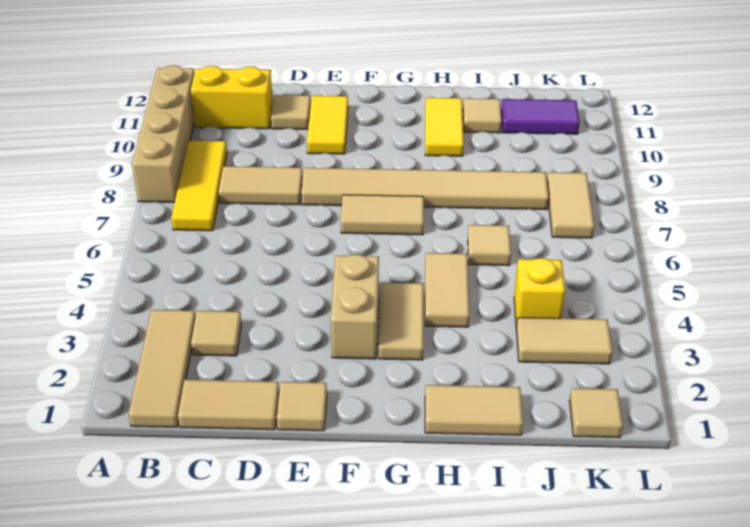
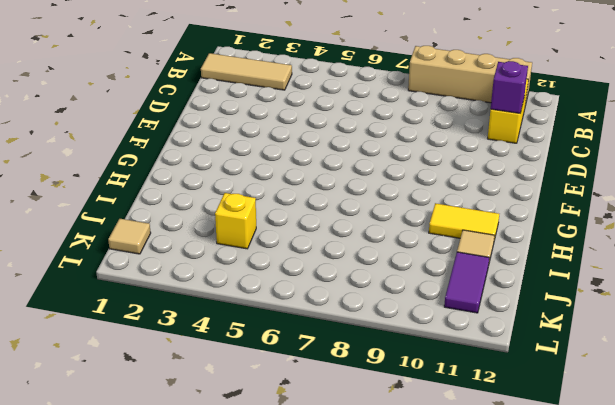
purple brick C11 level 2 -> none
none -> yellow tile B7:B9 level 1
none -> tan tile C1:D1 level 1
none -> tan tile C3 level 1

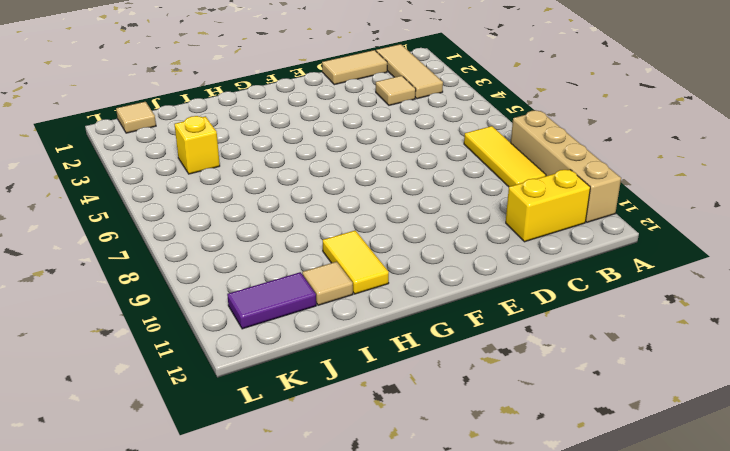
none -> tan tile C8:D8 level 1
none -> tan tile D11 level 1
none -> tan tile E1 level 1

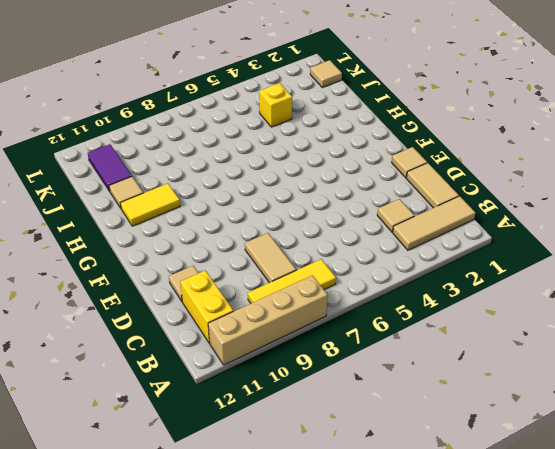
none -> tan tile E8:J8 level 1
none -> yellow tile E10:E11 level 1
none -> tan brick F3:F4 level 1

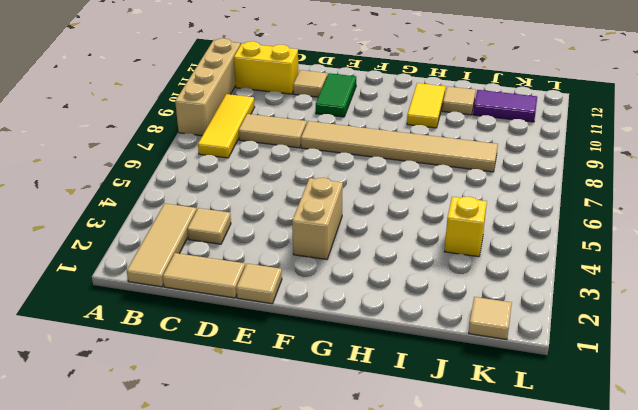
green tile E10:E11 level 1 -> yellow tile E10:E11 level 1
none -> tan tile F7:G7 level 1
none -> tan tile G3:G4 level 1
none -> tan tile H1:I1 level 1

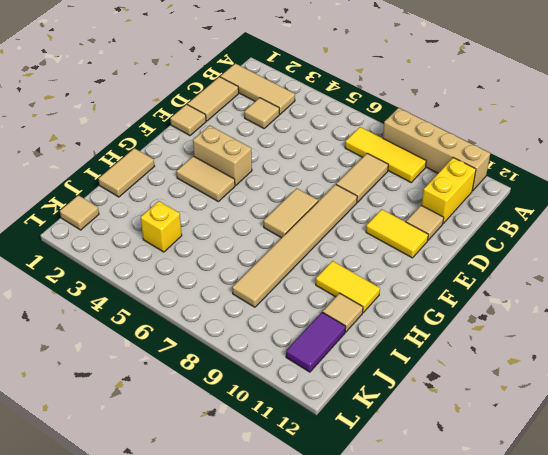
none -> tan tile H4:H5 level 1
none -> tan tile I6 level 1
none -> tan tile J3:K3 level 1

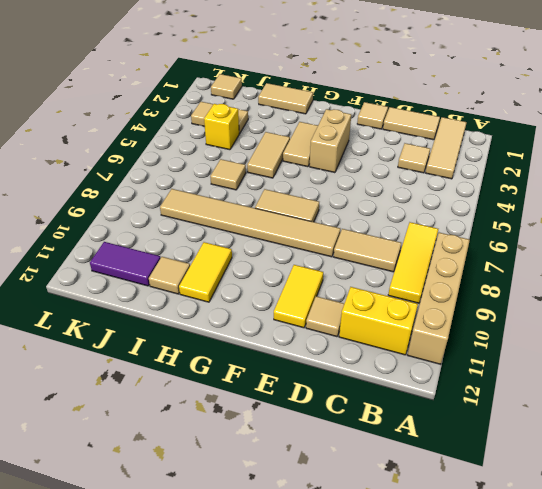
none -> tan tile K7:K8 level 1

